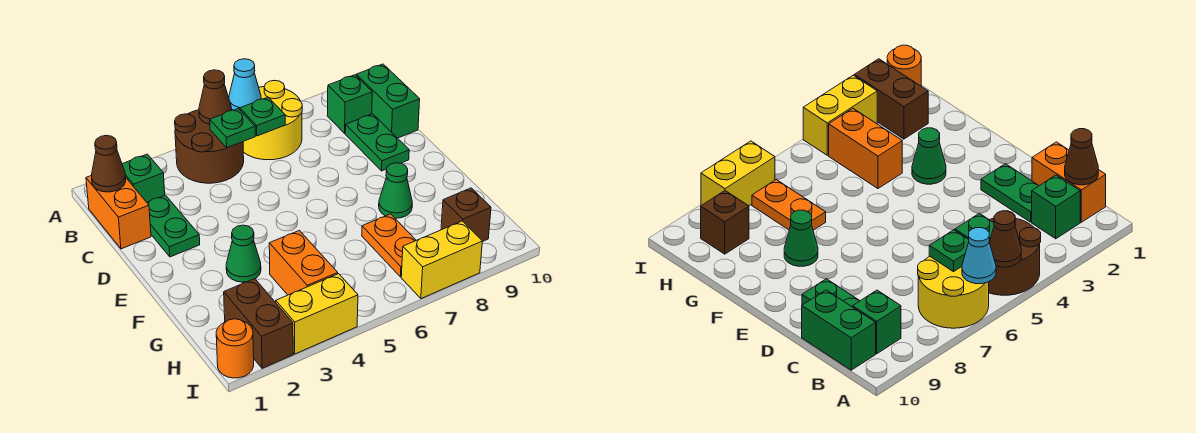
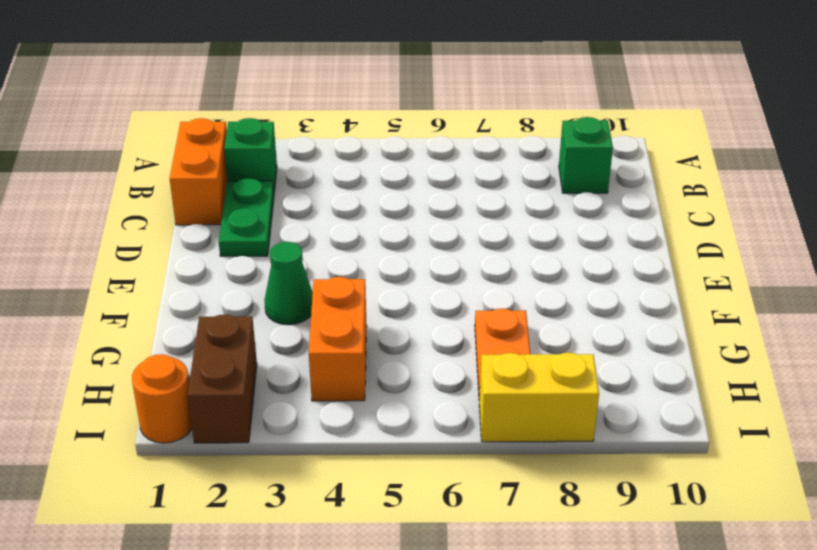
none -> brown round brick A4:B5 level 1
none -> yellow round brick A6:B7 level 1
none -> green brick B10:C10 level 1

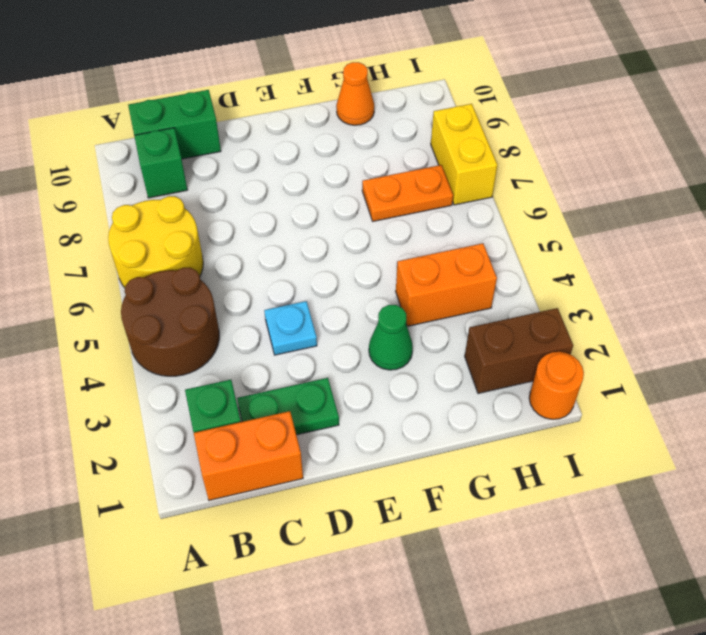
cyan plate D4 level 1 -> none
orange cone G10 level 1 -> none
none -> green plate C9:D9 level 1
none -> green cone F8 level 1
none -> brown brick H9 level 1

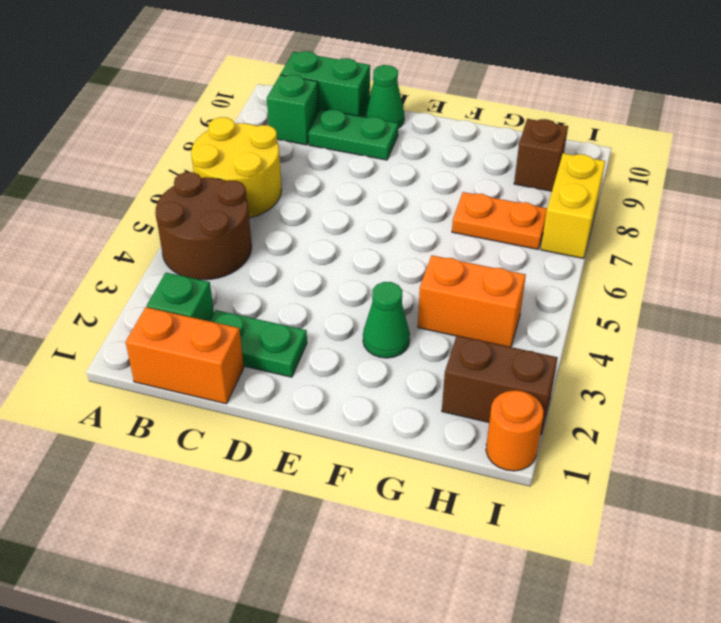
green cone D10 level 1 -> green cone F8 level 1
none -> yellow brick I3:I4 level 1
none -> brown cone A5 level 2
none -> cyan cone A6 level 2

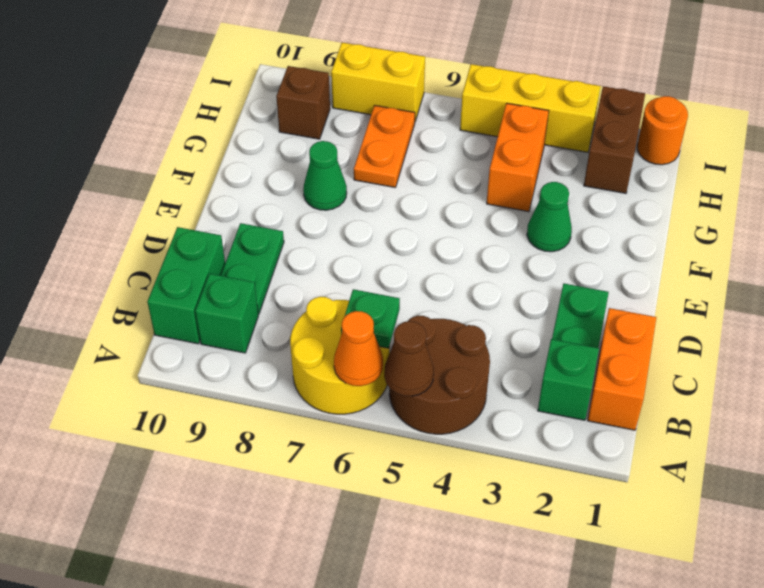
orange cone A6 level 2 -> cyan cone A6 level 2
yellow brick I3:I5 level 1 -> yellow brick I3:I4 level 1
none -> brown cone B1 level 2
none -> green plate B5 level 2

